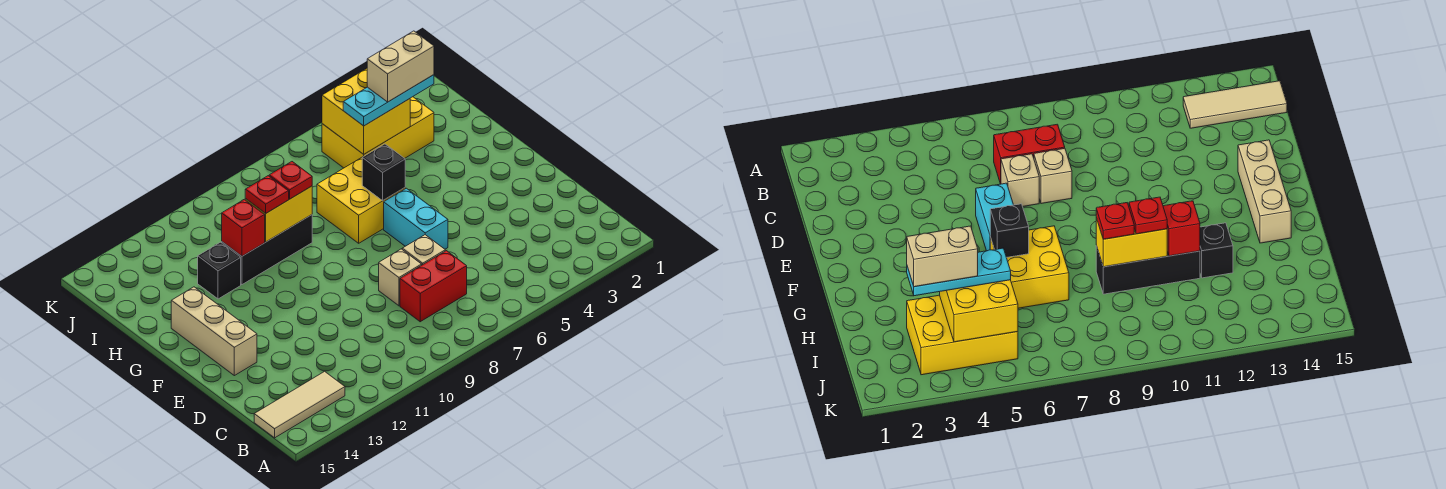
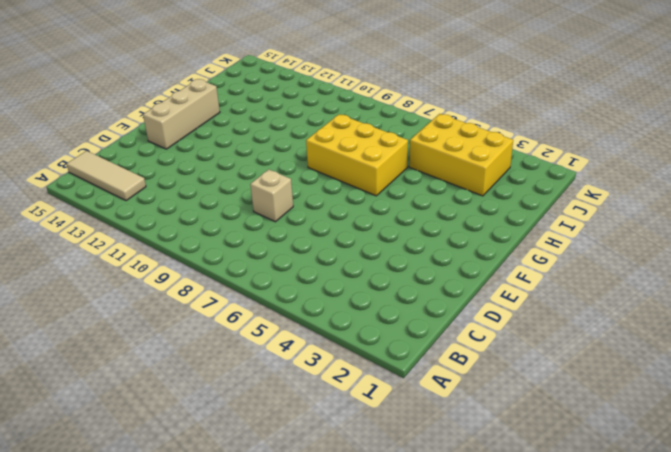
yellow brick G6:H8 level 1 -> yellow brick G6:H7 level 1
none -> red brick C7:C8 level 1
none -> tan brick D7 level 1
none -> cyan brick E6:F6 level 1

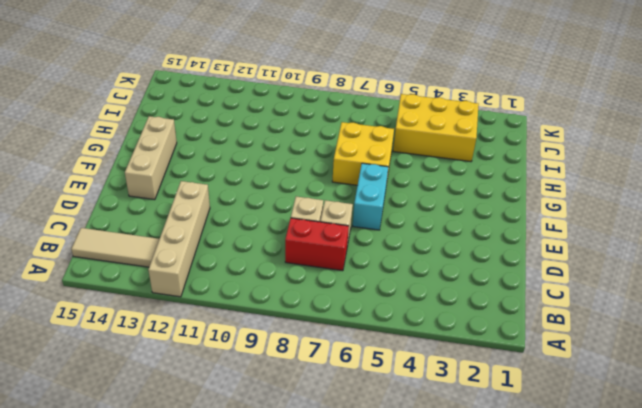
tan brick A12:D12 level 1 -> none
none -> black brick H9:H11 level 1
none -> black brick H12 level 1
none -> black brick G6 level 2

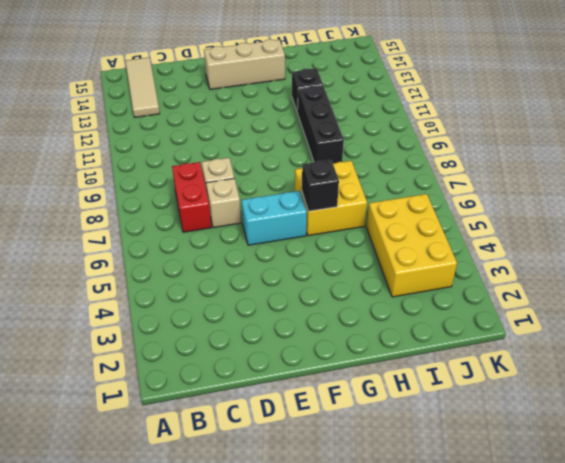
none -> yellow brick H9:H10 level 2
none -> red brick H11 level 2
none -> yellow brick I4:J5 level 2

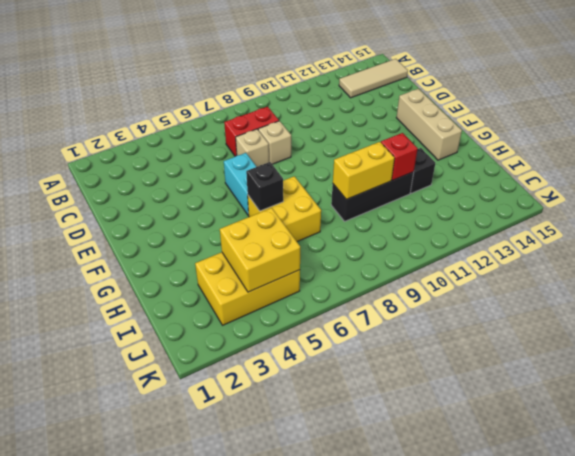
none -> red plate H9 level 3
none -> red plate H10 level 3
none -> cyan plate I3:I5 level 3

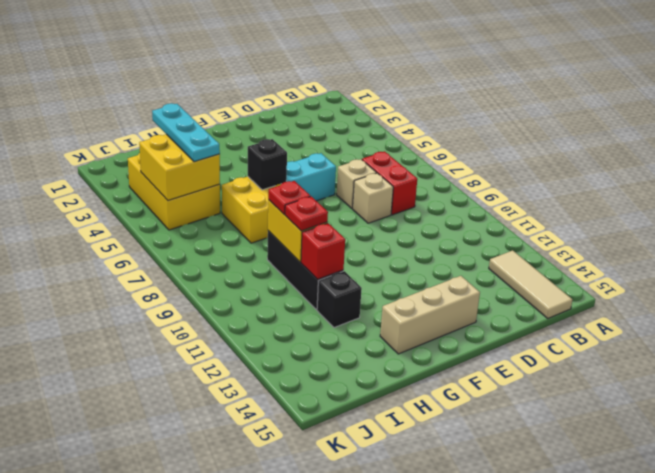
none -> tan brick I3:I4 level 4

